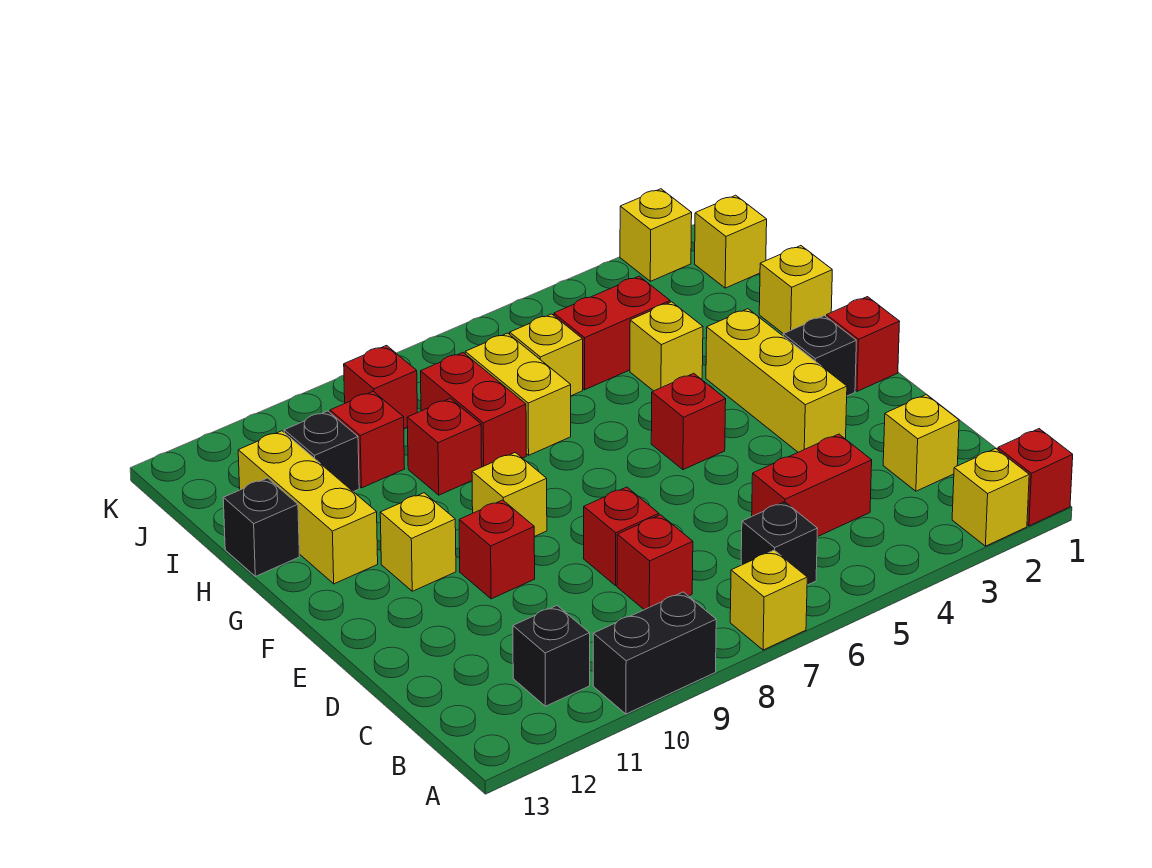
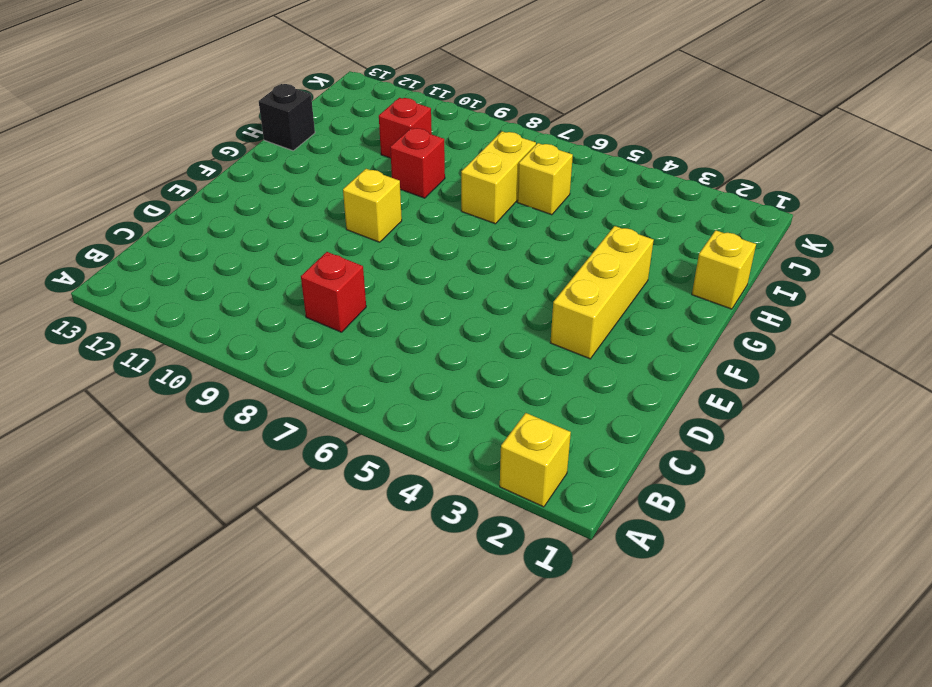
none -> red brick A1 level 1
none -> yellow brick A7 level 1
none -> black brick A9:A10 level 1
none -> black brick B6 level 1

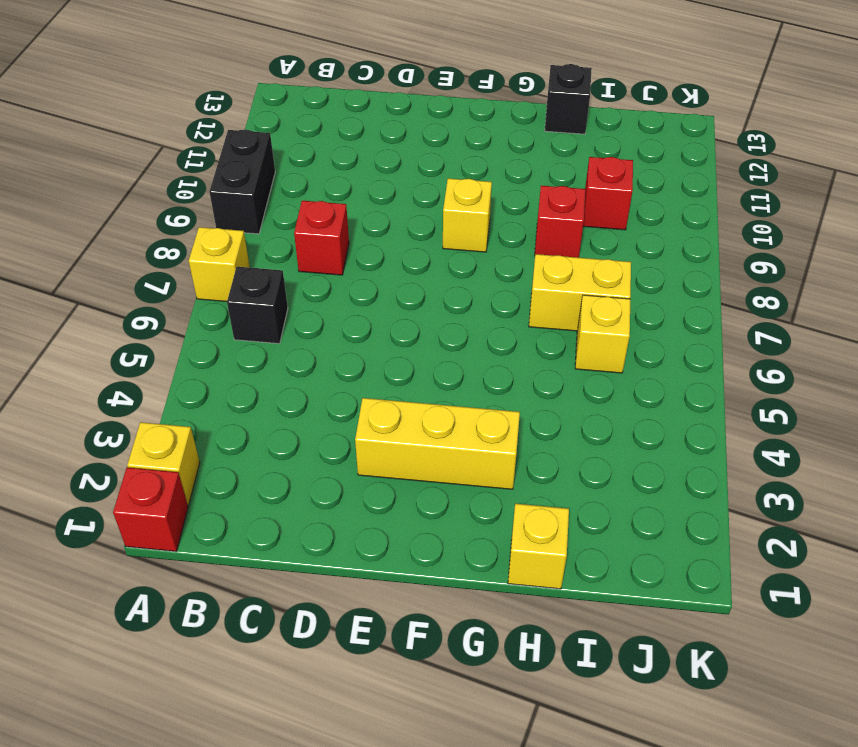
none -> black brick B11 level 1
none -> yellow brick C2 level 1
none -> red brick C4:C5 level 1
none -> red brick D8 level 1

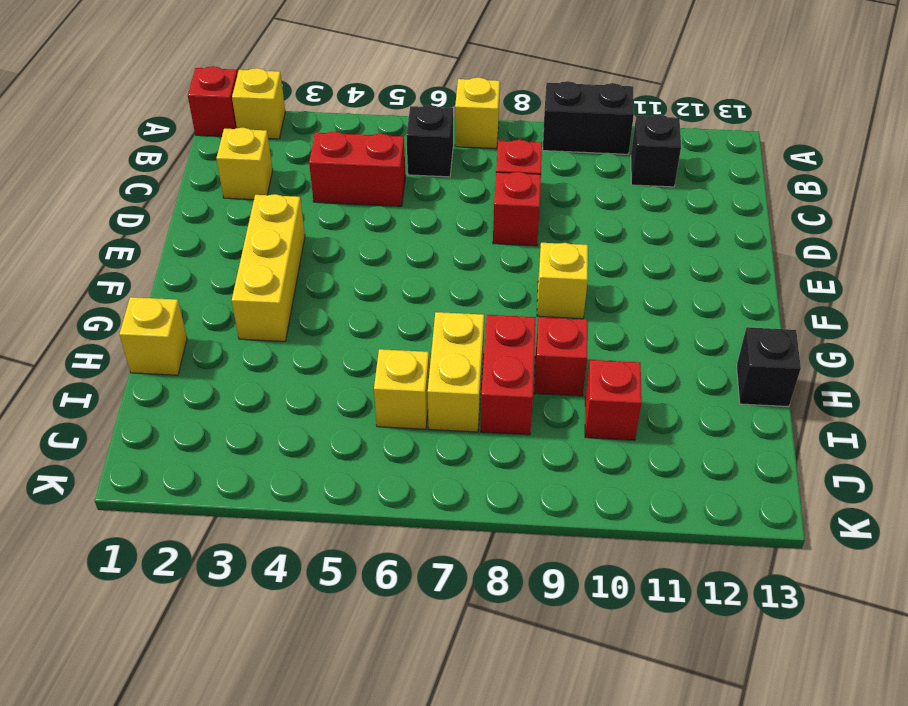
none -> red brick E10 level 1
none -> red brick F1 level 1
none -> black brick F2 level 1
none -> red brick F5 level 1

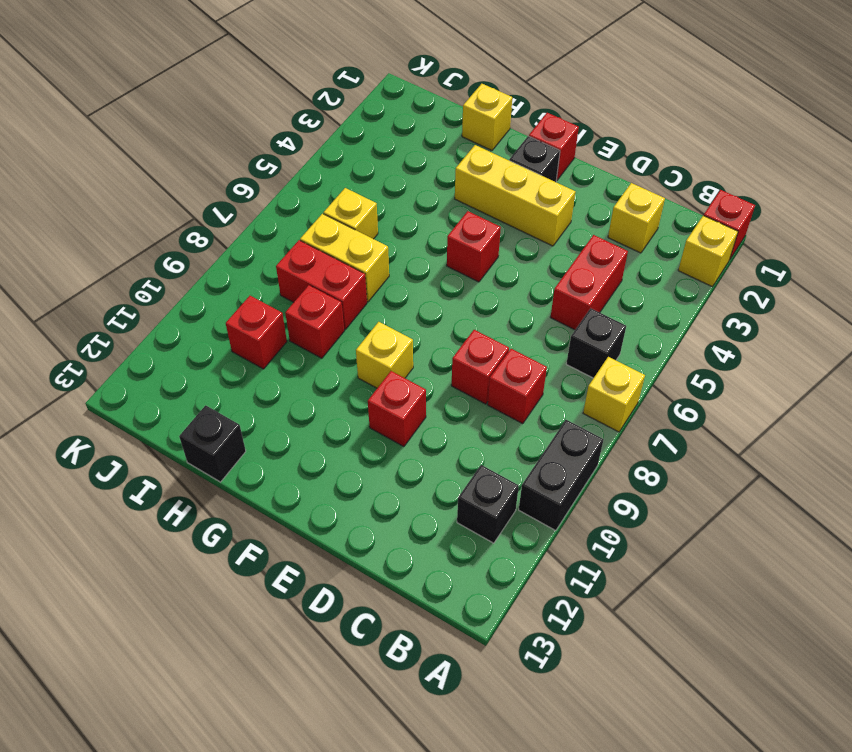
none -> yellow brick F11 level 1
none -> yellow brick G12:I12 level 1
none -> yellow brick H4 level 1
none -> red brick I4:I5 level 1

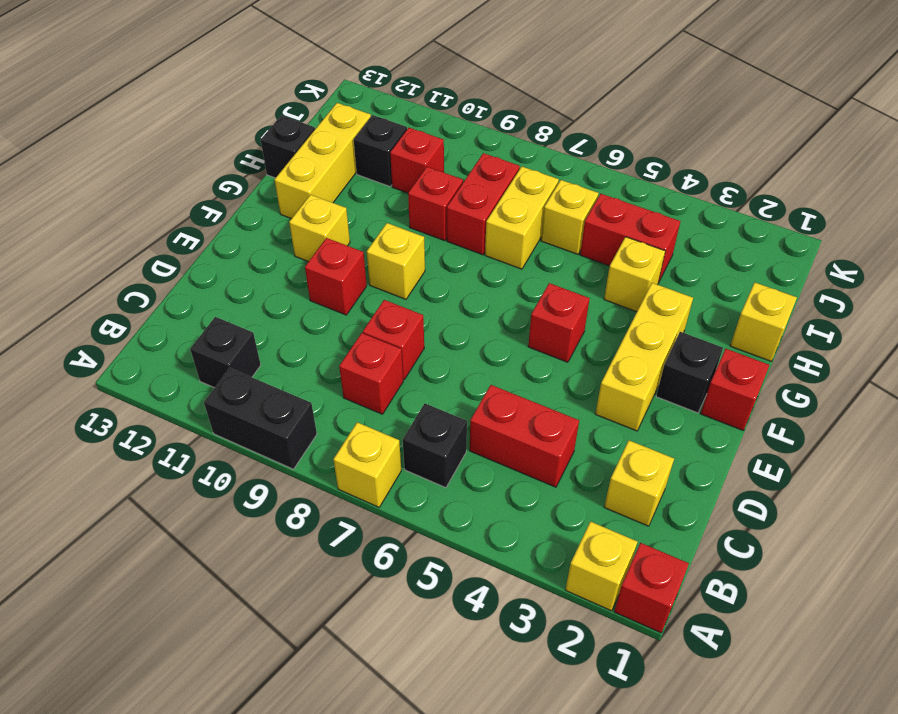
none -> yellow brick J1 level 1
none -> red brick J9 level 1
none -> yellow brick K2 level 1

